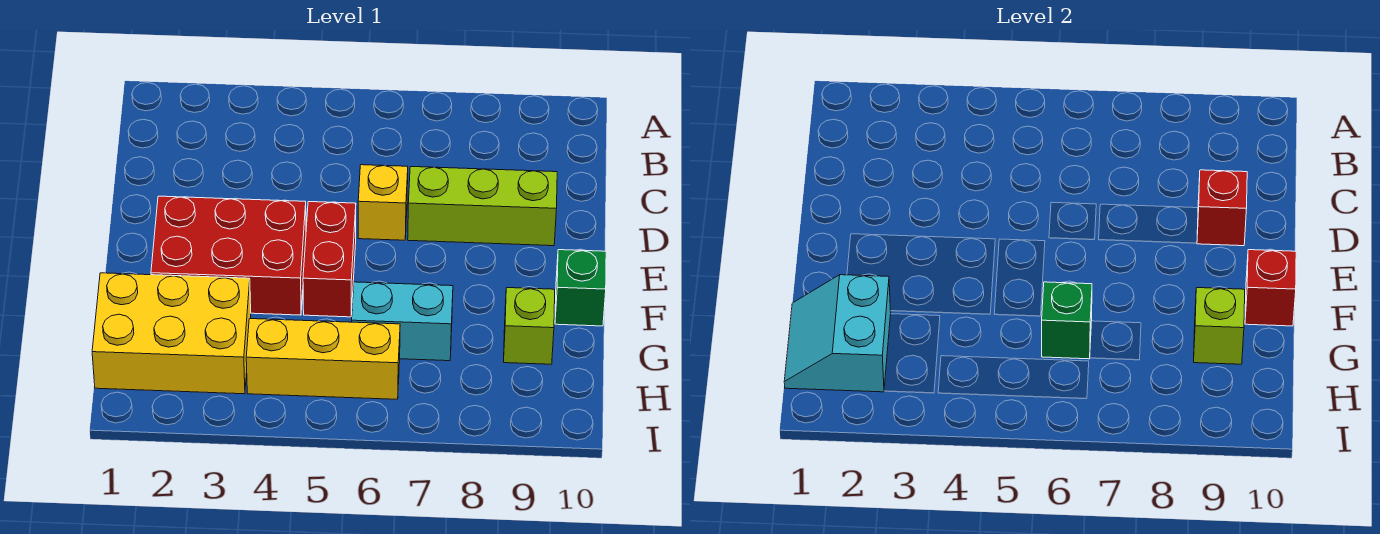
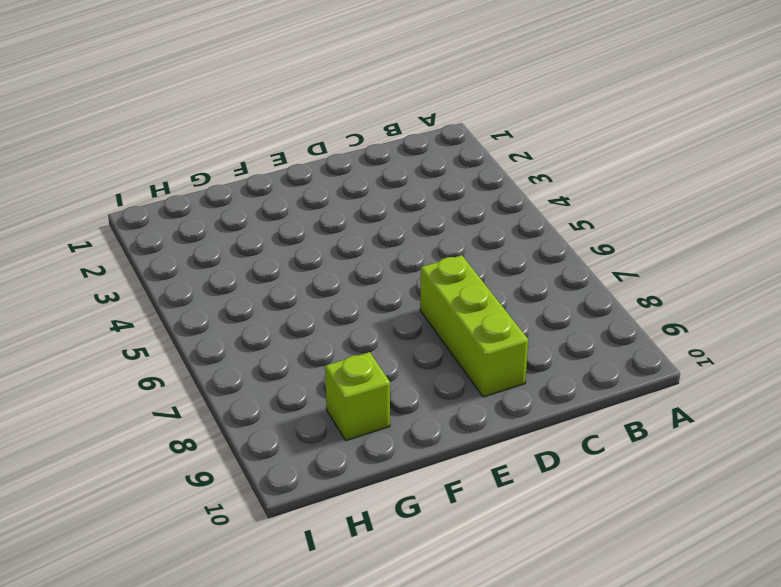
none -> yellow brick D6 level 1
none -> red brick E2:F4 level 1
none -> red brick E5:F5 level 1

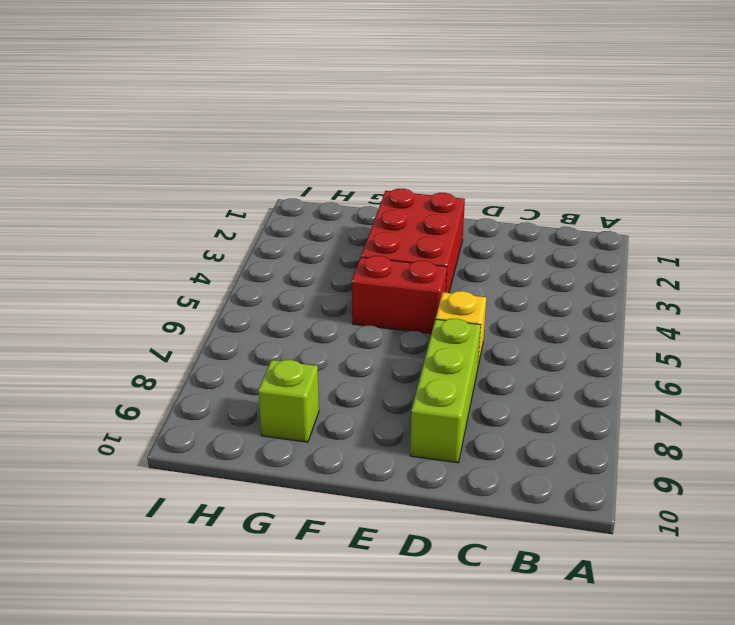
none -> green brick F10 level 1
none -> yellow brick G1:H3 level 1
none -> cyan brick G6:G7 level 1

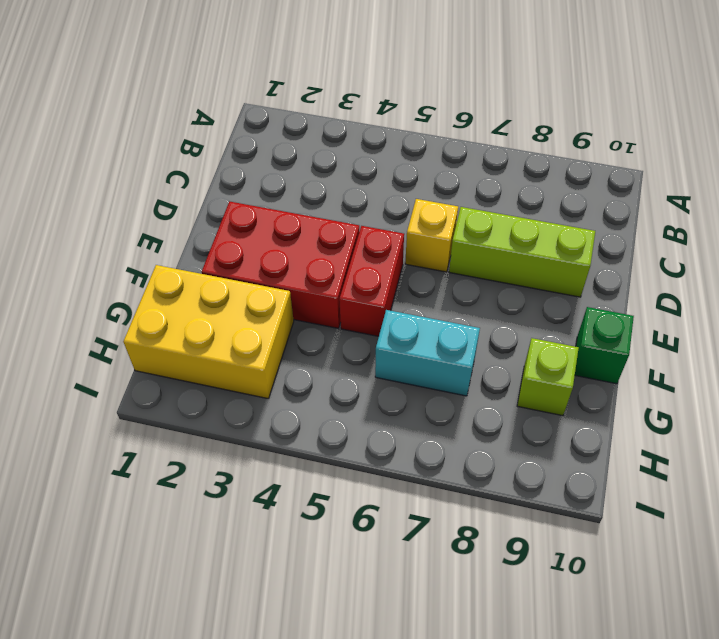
none -> yellow brick H4:H6 level 1
none -> red brick D9 level 2
none -> red brick F10 level 2

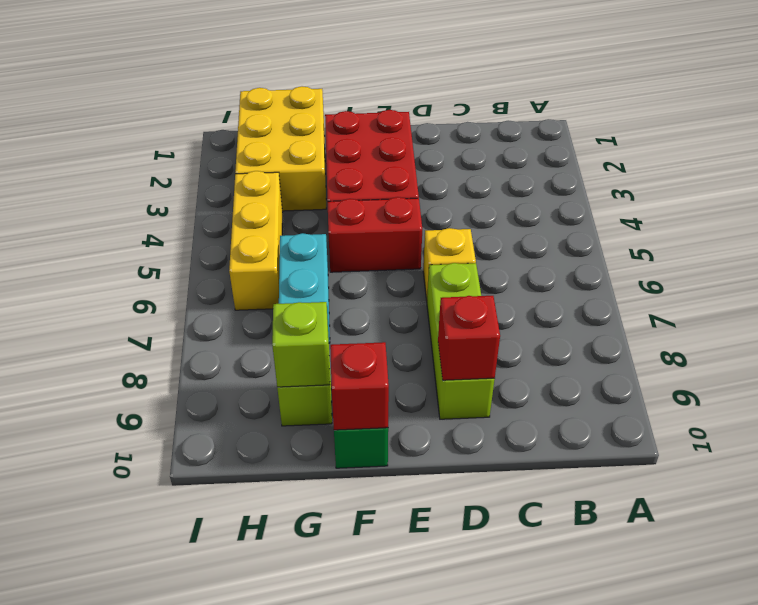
none -> cyan slope G1:H2 level 2 top 2
none -> green brick G6 level 2

